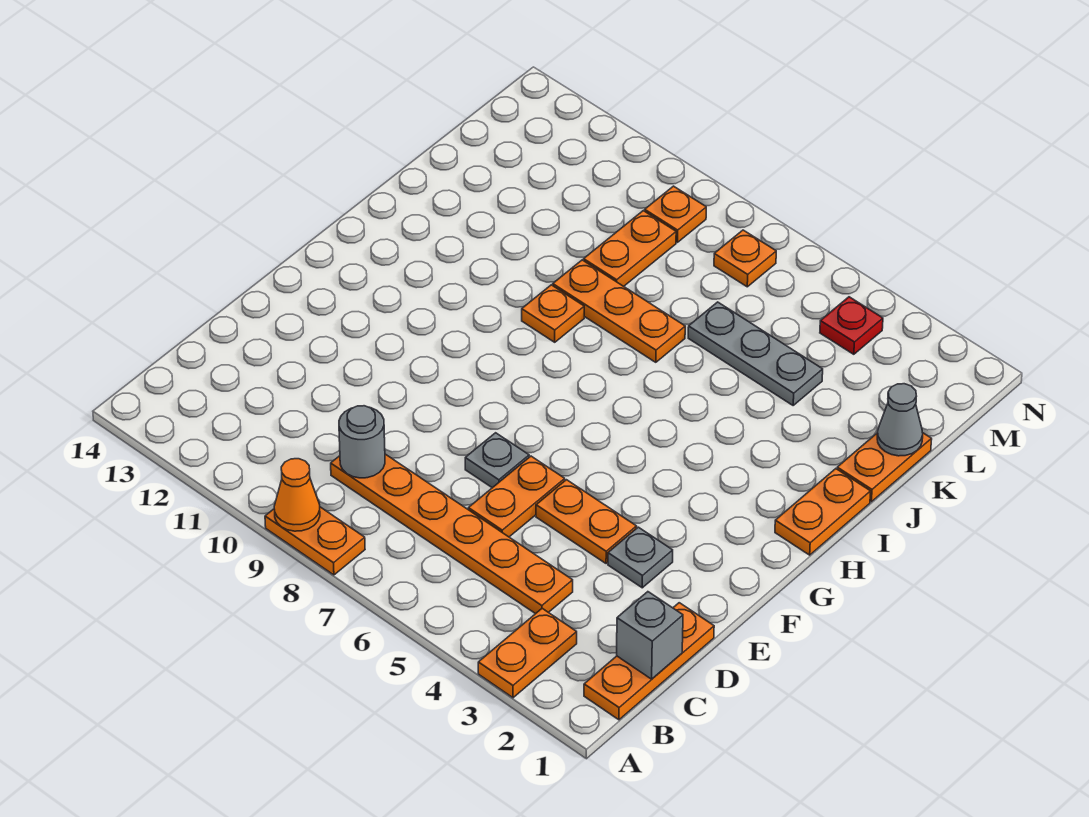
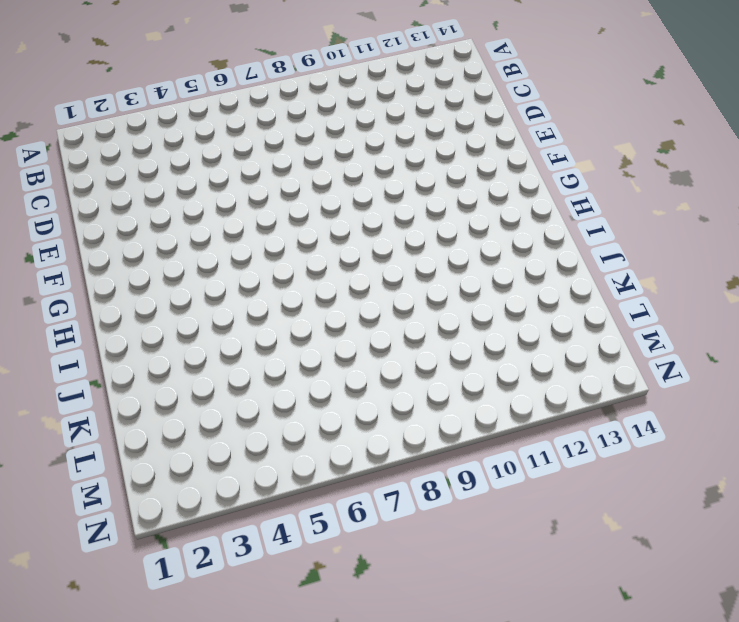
none -> orange plate A3:B3 level 1
none -> orange plate A8:A9 level 1
none -> orange plate B1:D1 level 1

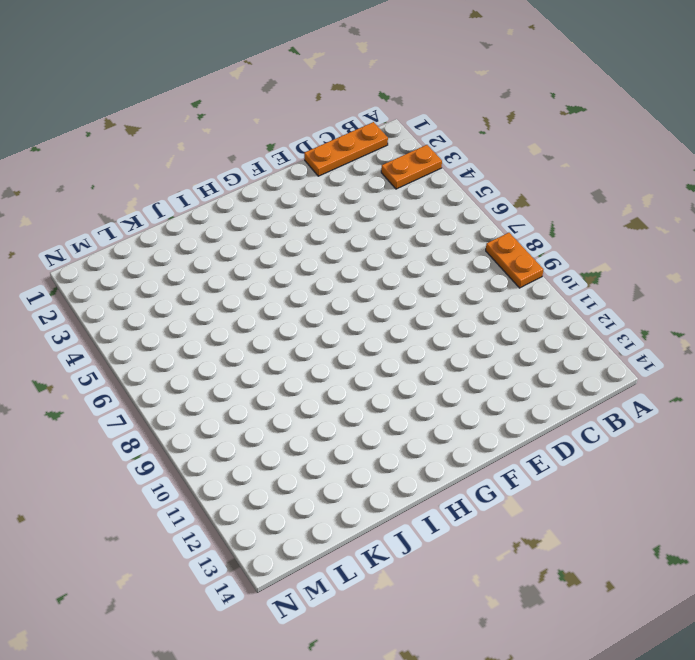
none -> orange plate C4:C9 level 1
none -> orange plate D6:E6 level 1
none -> grey plate E3 level 1

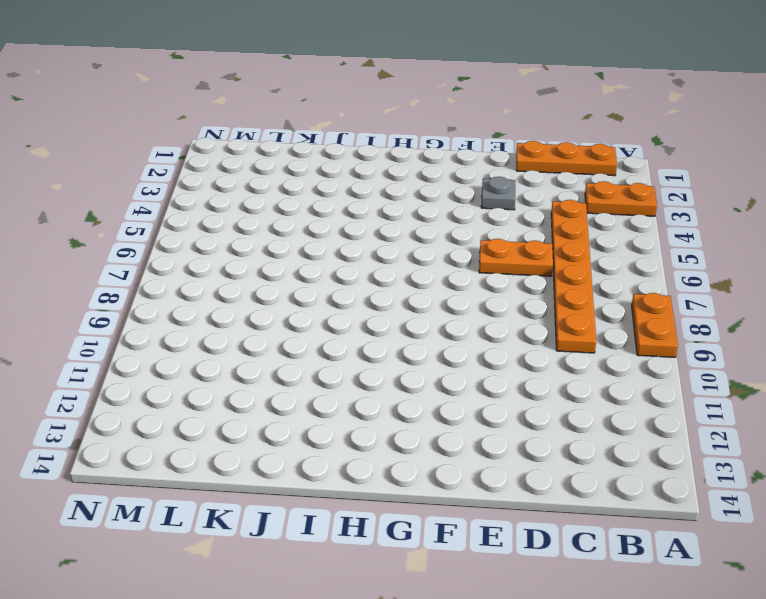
none -> orange plate E4:E5 level 1
none -> grey plate E7 level 1
none -> orange plate H1:I1 level 1

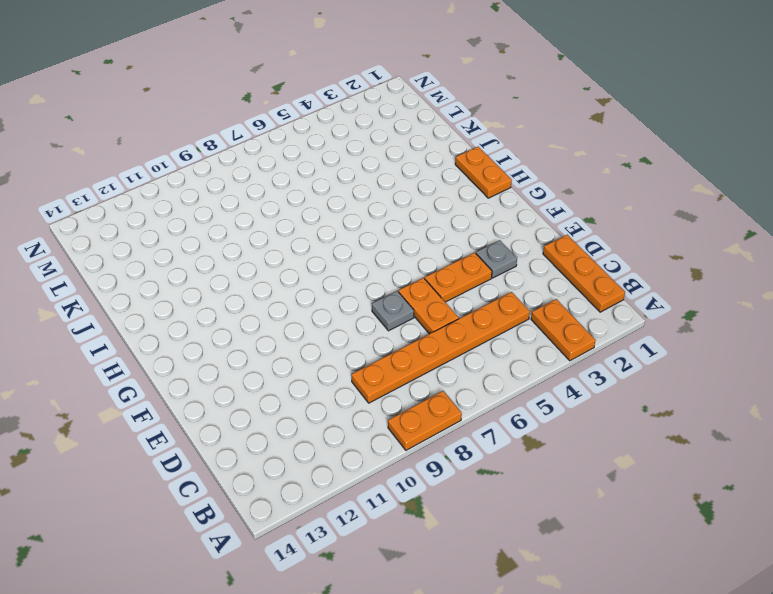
none -> orange plate I9 level 1
none -> orange plate J1:K1 level 1
none -> orange plate J7:J9 level 1

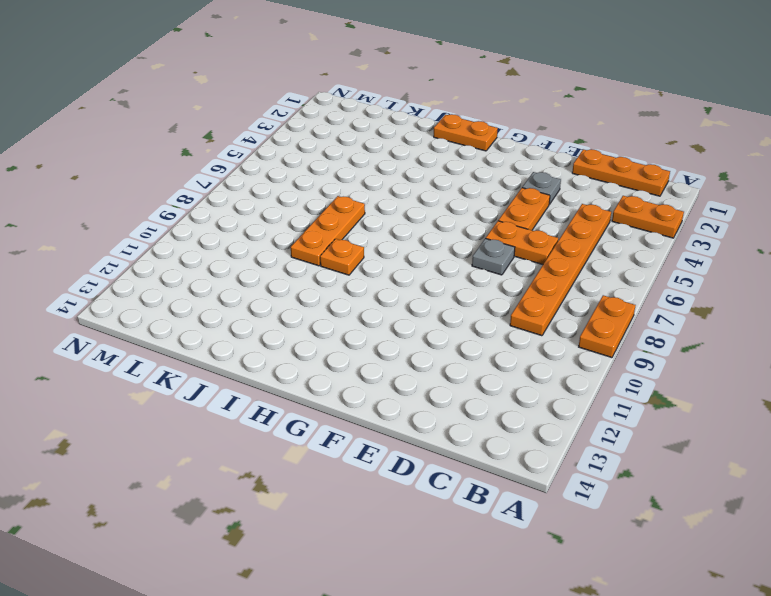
none -> orange plate J1:K1 level 1
none -> grey plate K4:K6 level 1
none -> orange plate K9:L9 level 1

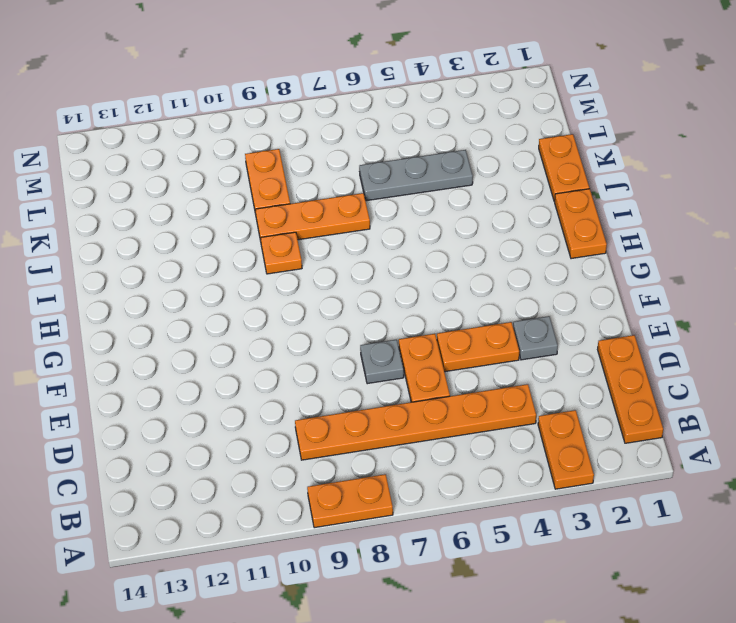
none -> red plate M4 level 1
none -> orange plate M7 level 1
none -> orange plate M9 level 1

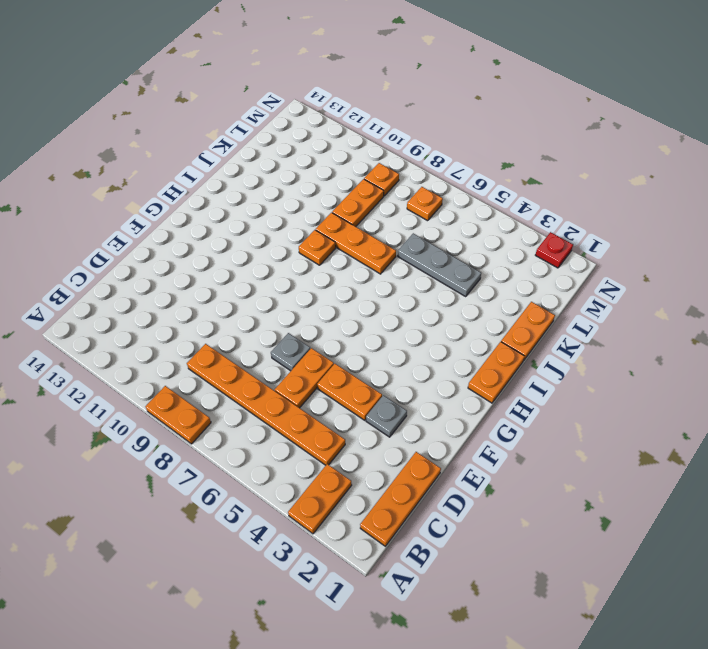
red plate N2 level 1 -> red plate M4 level 1
none -> orange cone A9 level 2
none -> grey brick C1 level 2
none -> grey round brick C9 level 2

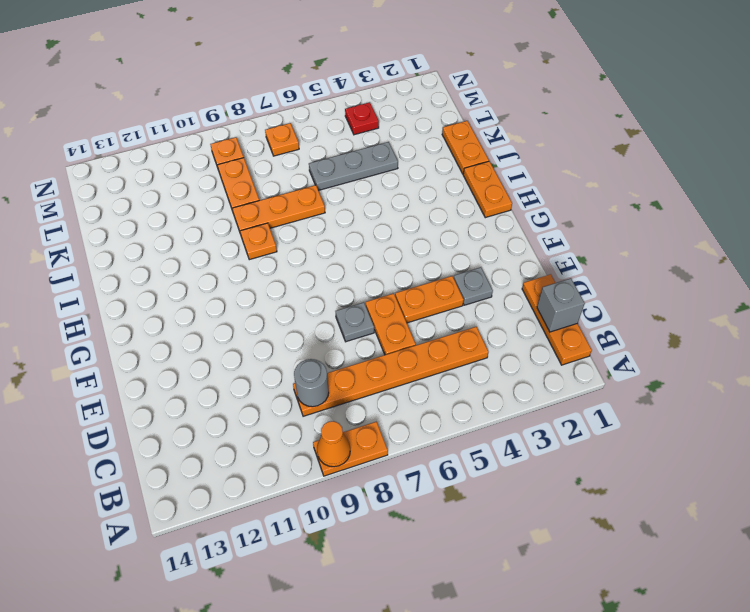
none -> orange plate A3:B3 level 1
none -> grey cone K1 level 2

